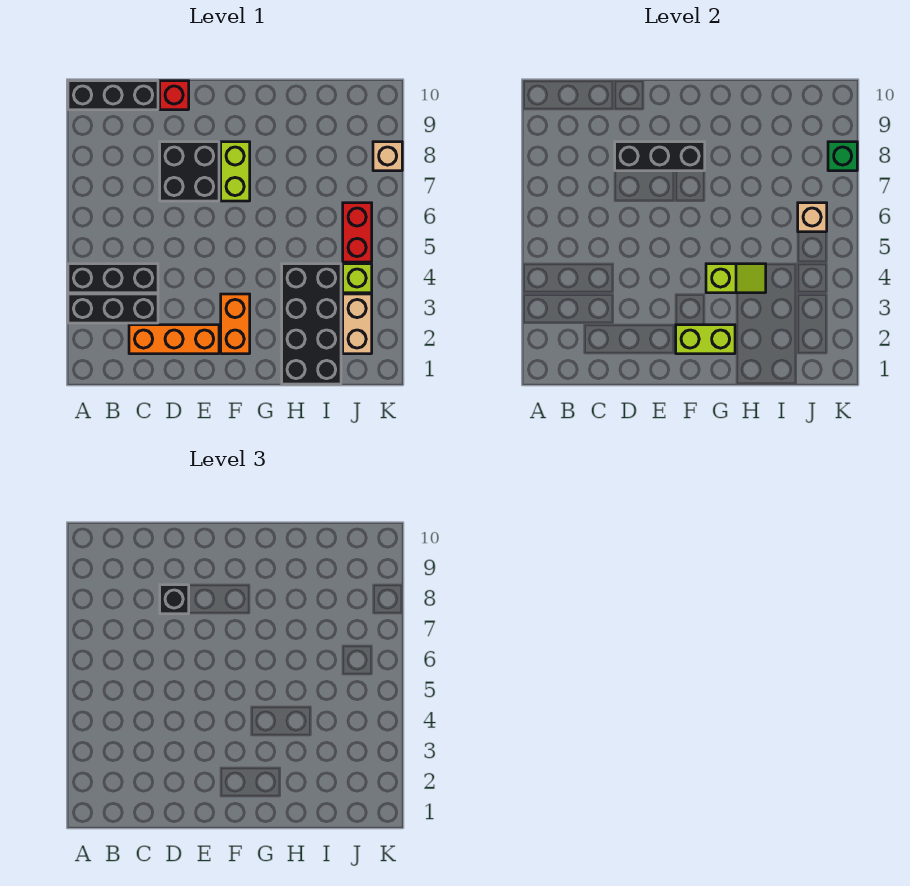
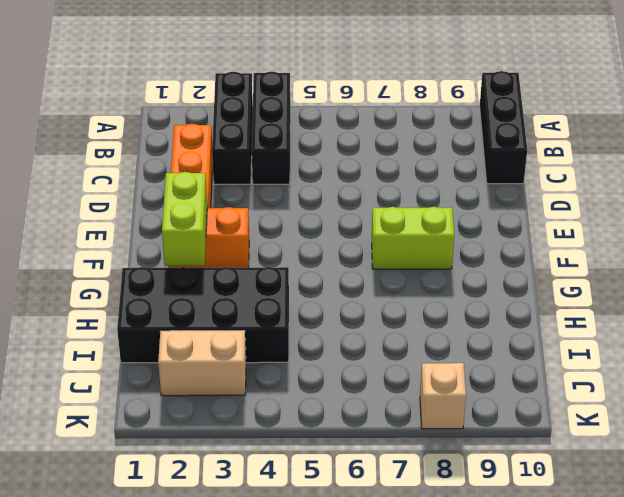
none -> black brick D7:E8 level 1
none -> red brick D10 level 1
none -> lime brick J4 level 1

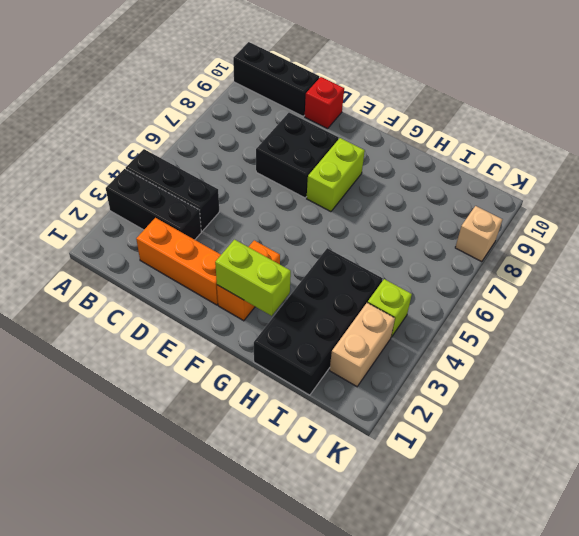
none -> red brick J5:J6 level 1
none -> black brick D8:F8 level 2
none -> lime slope G4:H4 level 2 top G

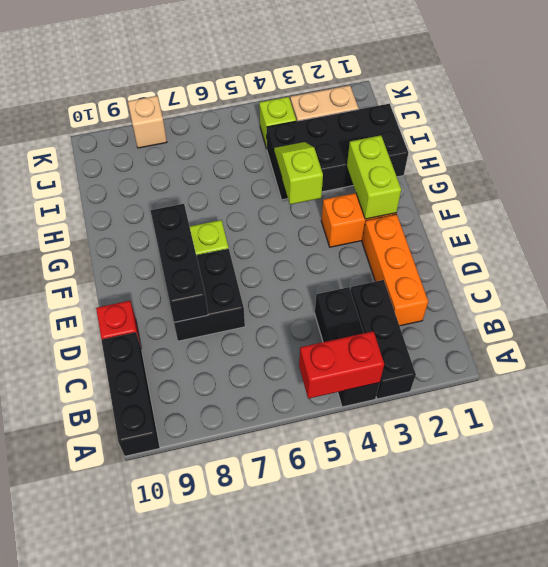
red brick A4:A5 level 2 -> red brick J5:J6 level 1
none -> tan brick J6 level 2
none -> green brick K8 level 2
none -> black brick D8 level 3

